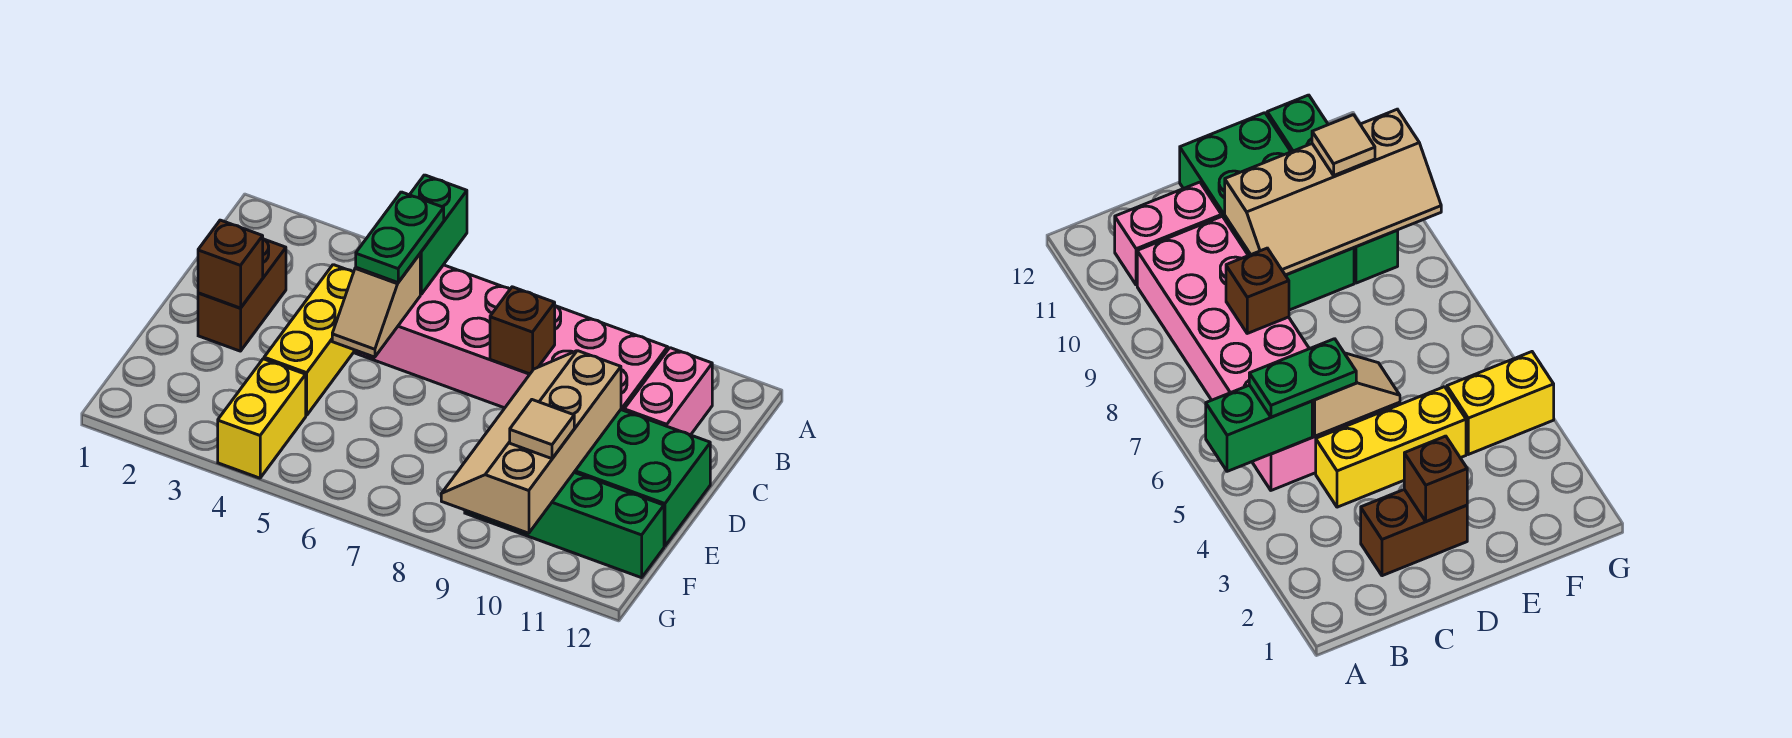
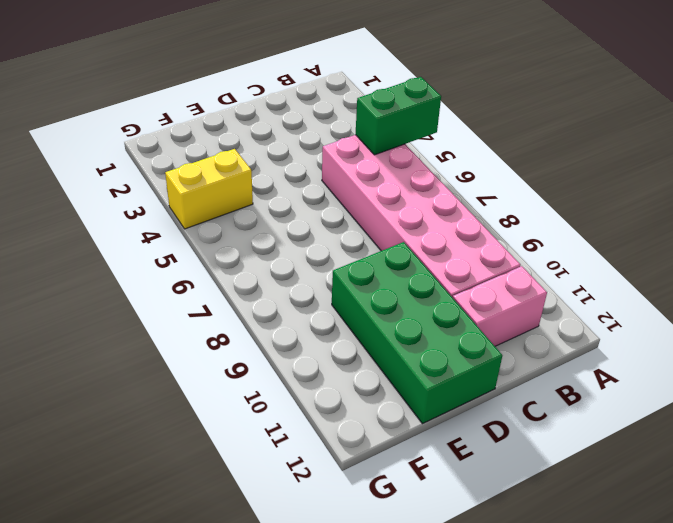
none -> brown brick C2:D2 level 1
none -> yellow brick C4:E4 level 1
none -> green brick F9:F12 level 1

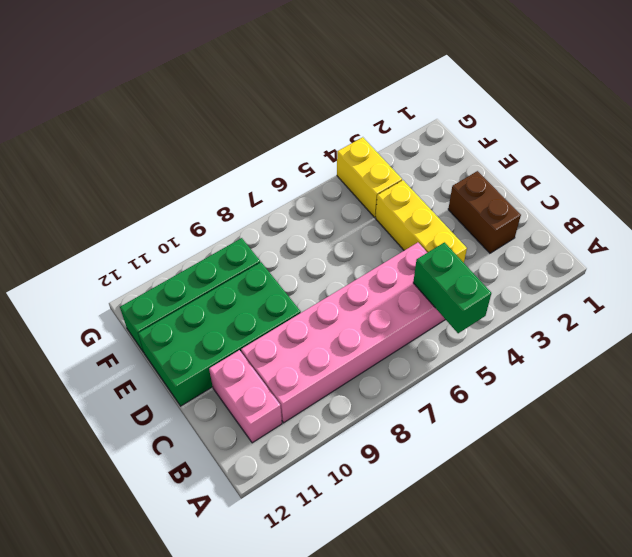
none -> tan slope C5:D5 level 2 top C
none -> brown brick C8 level 2
none -> brown brick D2 level 2

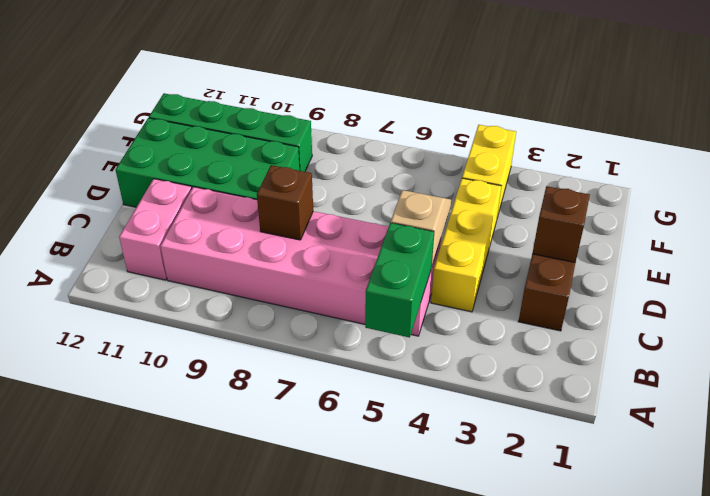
none -> tan slope D9:G10 level 2 top 10
none -> green plate B5:C5 level 3
none -> tan tile F10 level 3

